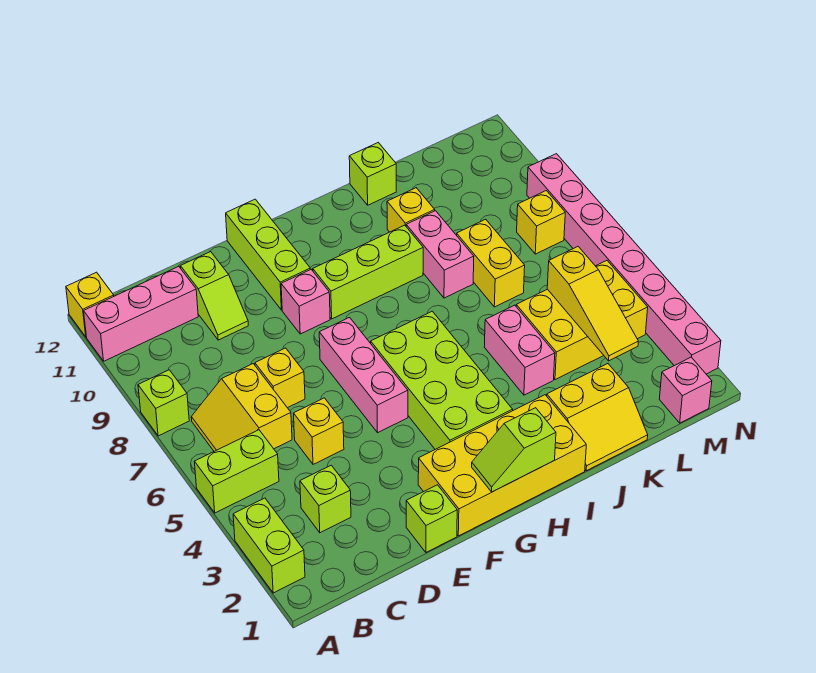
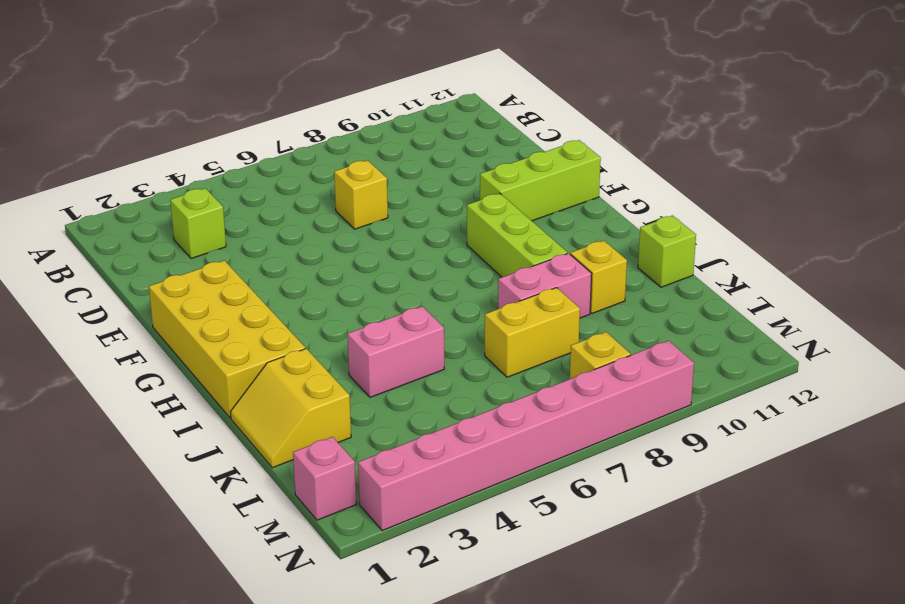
none -> lime brick A2:A3 level 1
none -> lime brick A5:B5 level 1
none -> lime brick A8 level 1

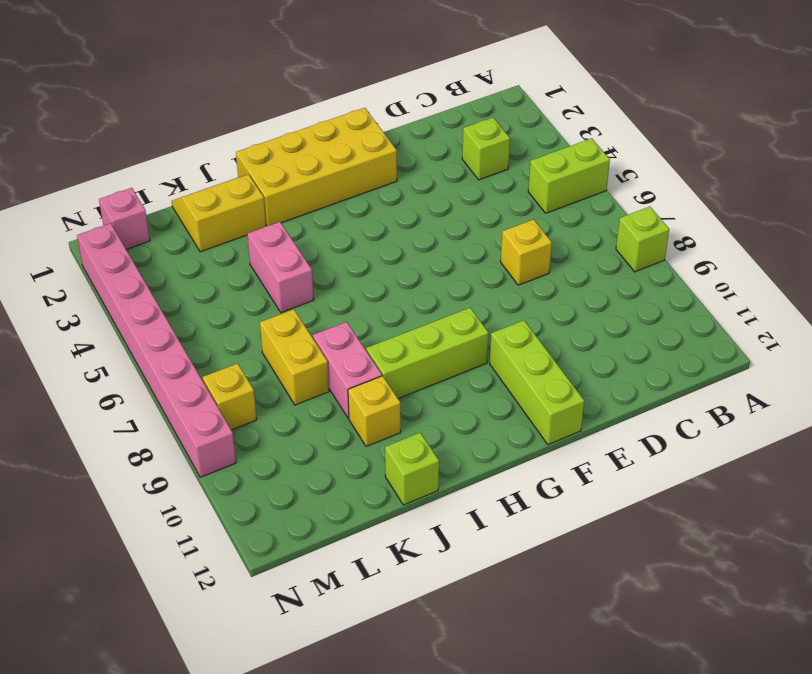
none -> lime brick A2:A3 level 1
none -> pink brick A11:C11 level 1
none -> yellow brick A12 level 1

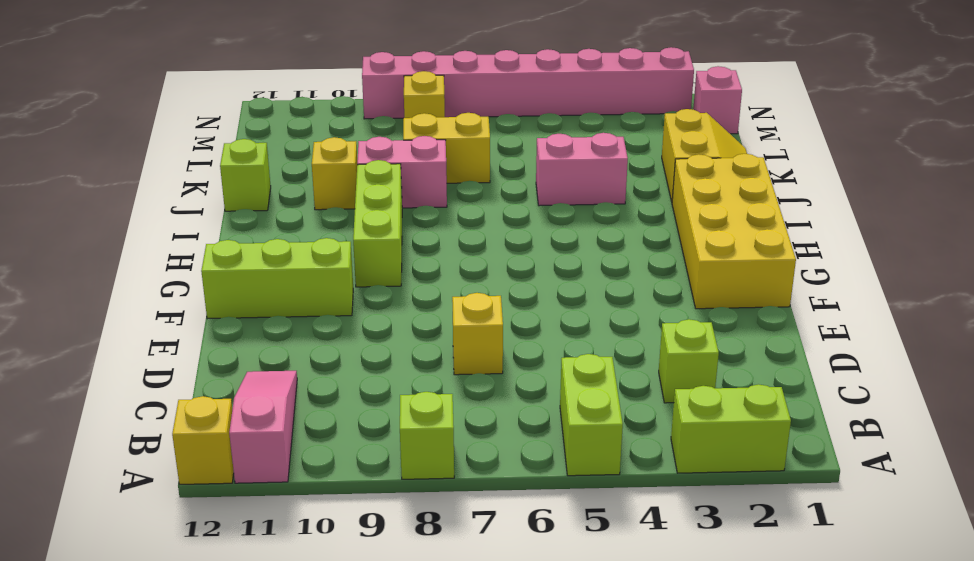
pink slope A11:C11 level 1 top A -> pink brick A11:C11 level 1
none -> yellow slope B6:C7 level 1 top C
none -> yellow brick D5 level 1
none -> lime slope D10:D11 level 1 top 11

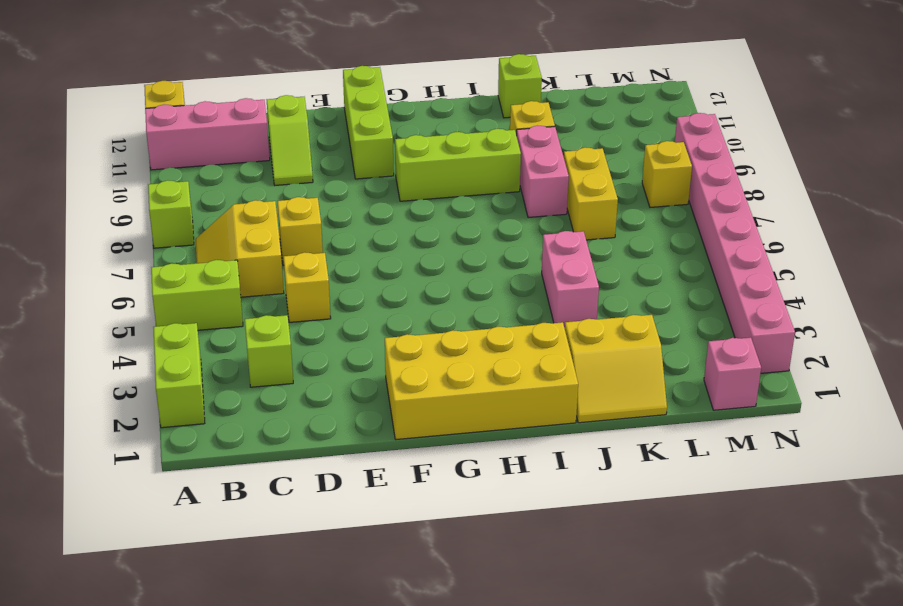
none -> lime brick E1 level 1
none -> pink brick F5:F7 level 1
none -> pink brick F9 level 1

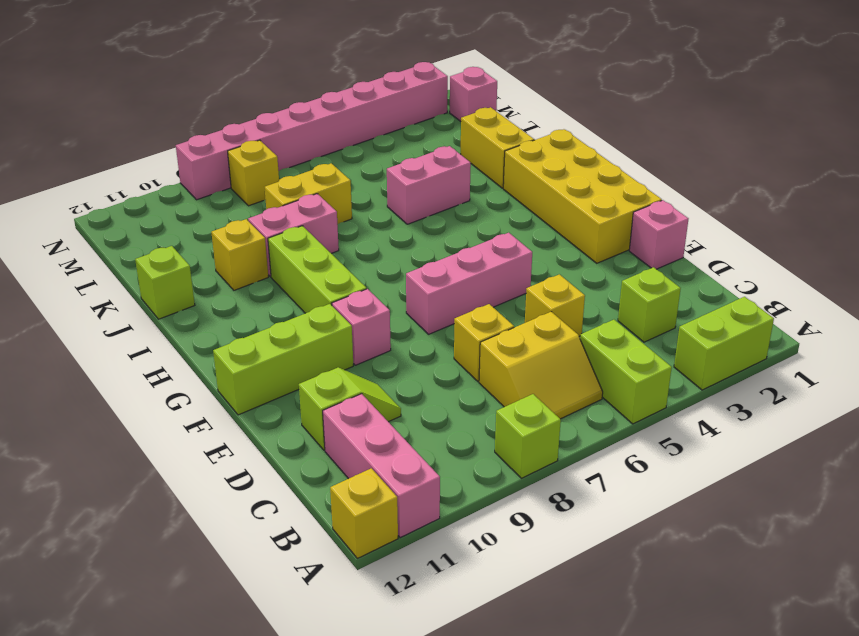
pink brick E1 level 1 -> lime brick E1 level 1
none -> lime brick G3:H6 level 1
none -> yellow brick K4:M5 level 1
none -> lime slope G1:H1 level 2 top H

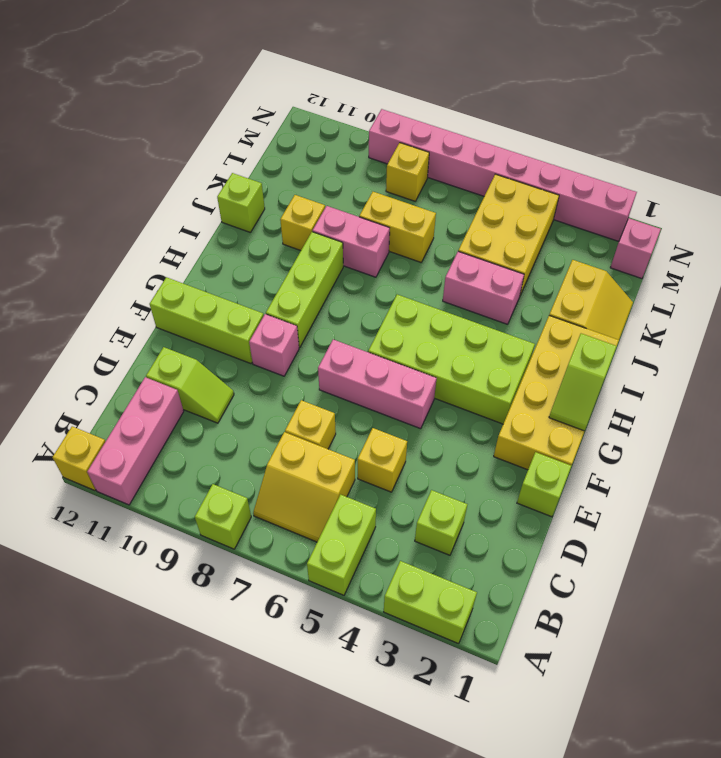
none -> yellow slope L3:L5 level 2 top 5

